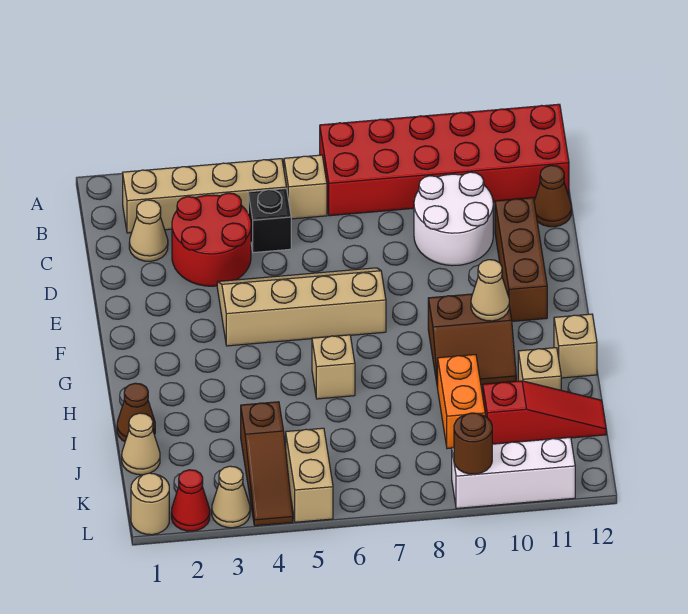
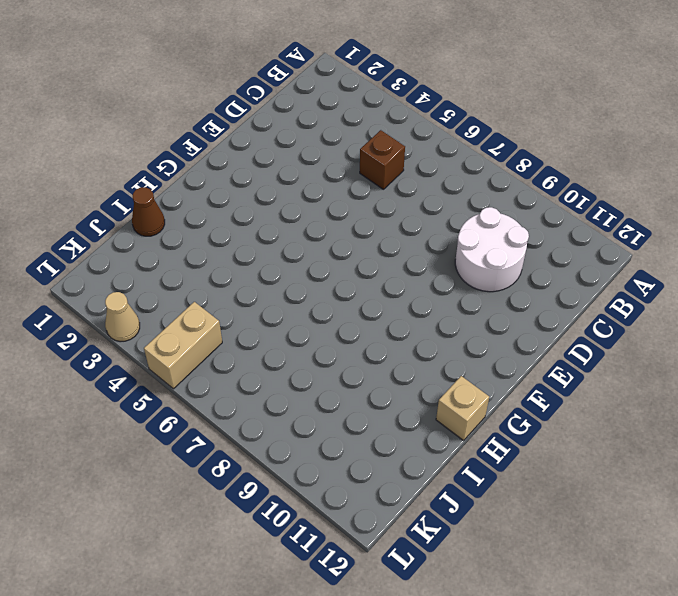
brown brick C5 level 1 -> black brick C5 level 1
none -> red brick A7:B12 level 1
none -> tan brick B2:B5 level 1
none -> tan brick B6 level 1

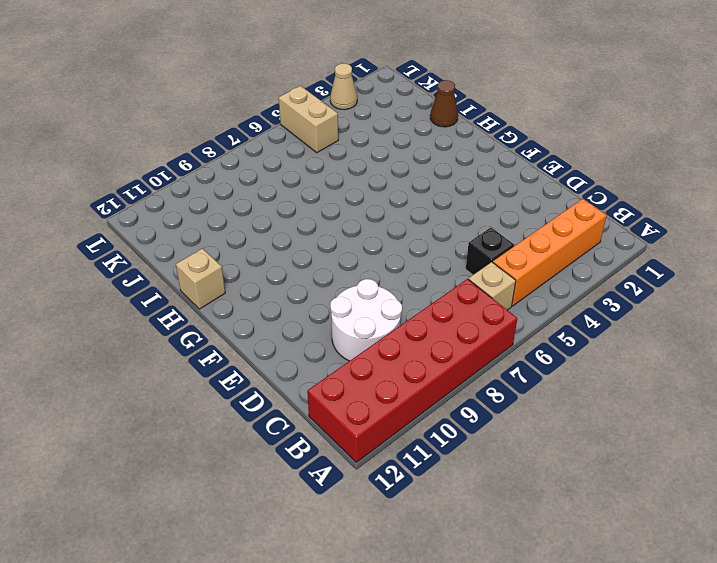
orange brick B2:B5 level 1 -> tan brick B2:B5 level 1
none -> tan cone C2 level 1
none -> red round brick C3:D4 level 1
none -> brown cone C12 level 1

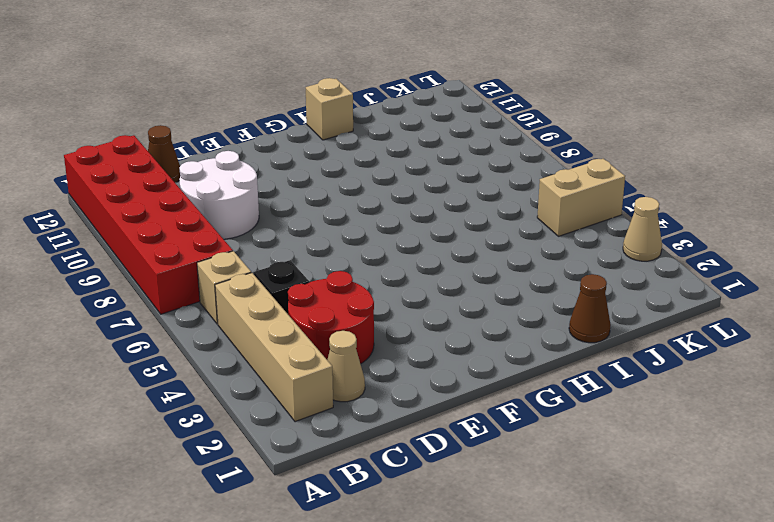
none -> brown brick D11:F11 level 1
none -> tan slope E4:F7 level 1 top F
none -> brown slope G9:H10 level 1 top G

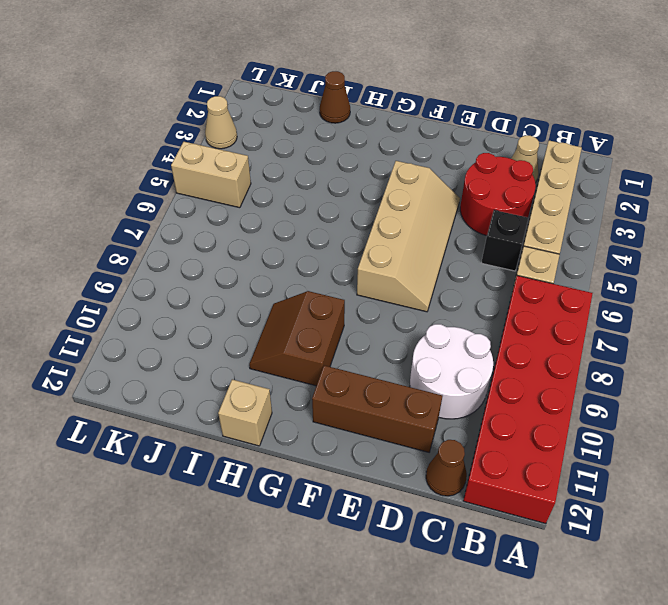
none -> tan brick H6 level 1
none -> orange brick I9:J9 level 1
none -> tan brick I11 level 1

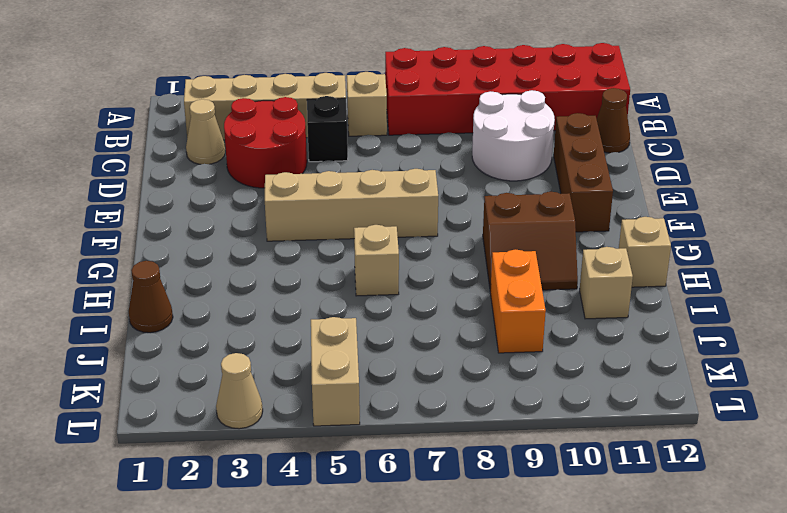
none -> tan cone J1 level 1
none -> brown slope J4:L4 level 1 top J
none -> red slope J10:J12 level 1 top 10

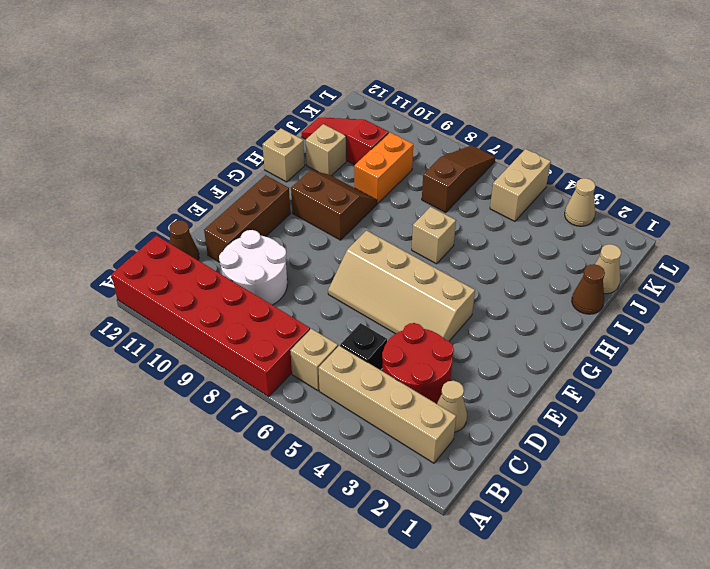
brown slope J7:L7 level 1 top J -> brown slope J4:L4 level 1 top J
none -> tan round brick L1 level 1
none -> red cone L2 level 1
none -> white brick L9:L11 level 1

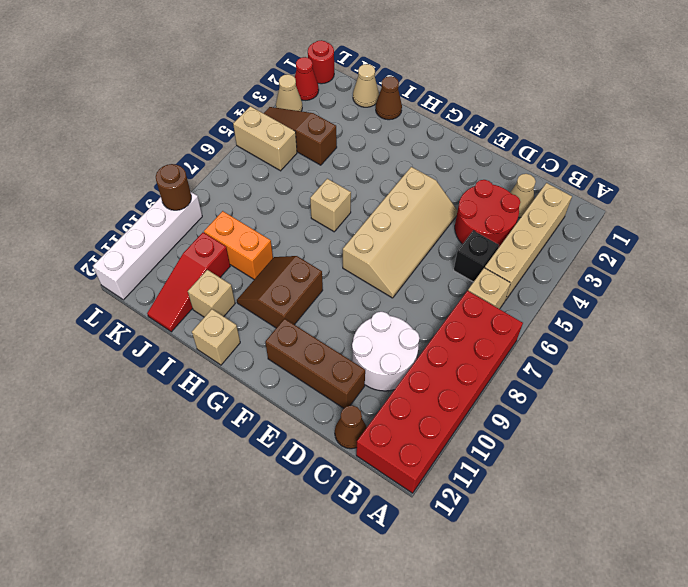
red round brick L1 level 1 -> tan round brick L1 level 1
white brick L9:L12 level 1 -> white brick L9:L11 level 1
none -> tan cone G10 level 2

